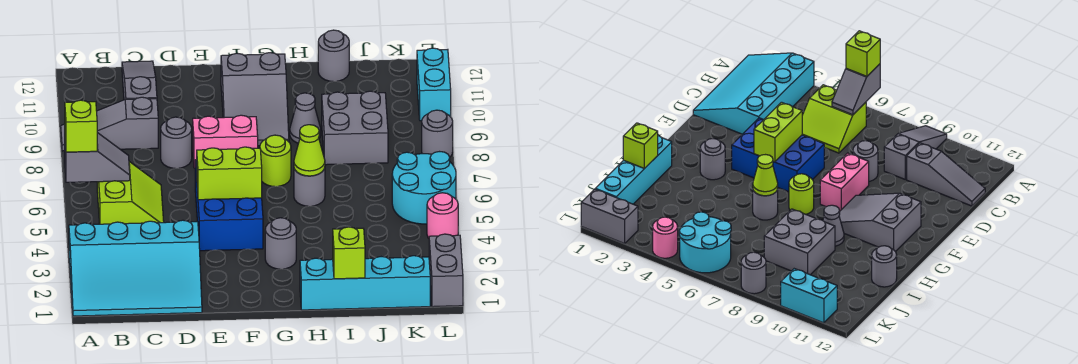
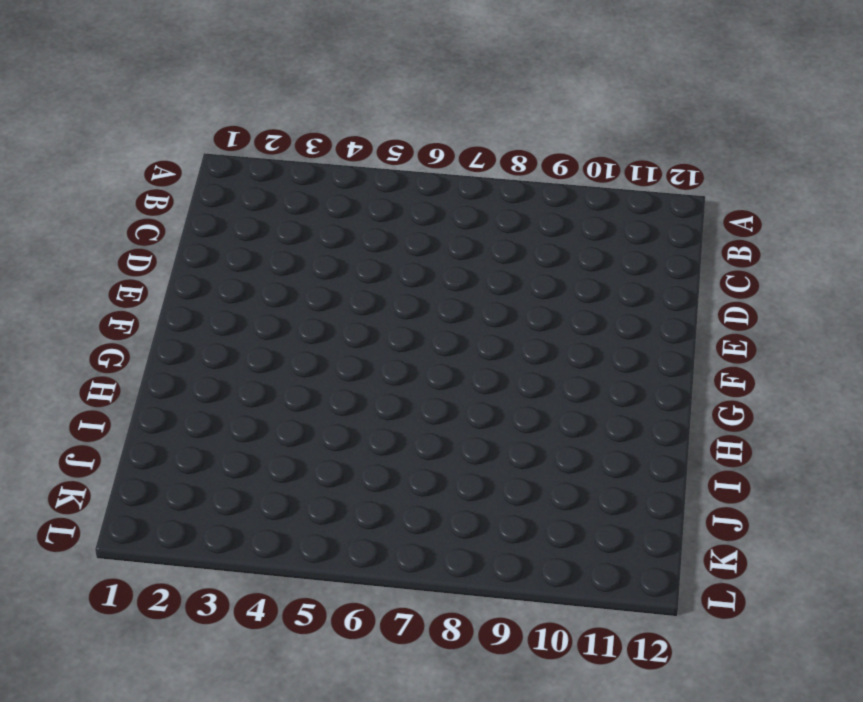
none -> cyan slope A1:D3 level 1 top 3
none -> grey slope A9:C9 level 1 top C
none -> lime slope B5:C6 level 1 top B

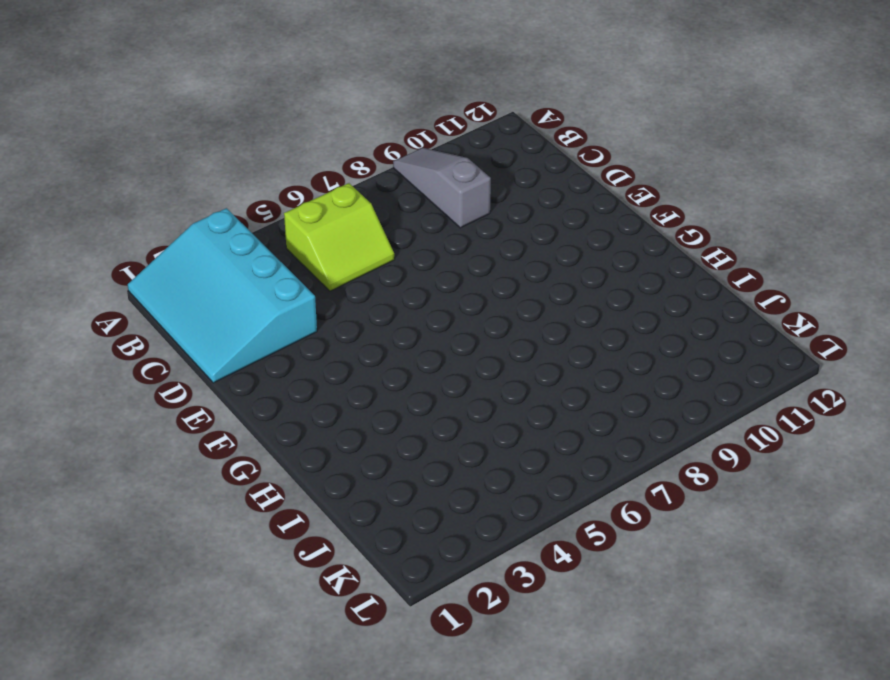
none -> grey slope C10:C12 level 1 top 10
none -> grey round brick D8 level 1
none -> blue brick E4:F6 level 1

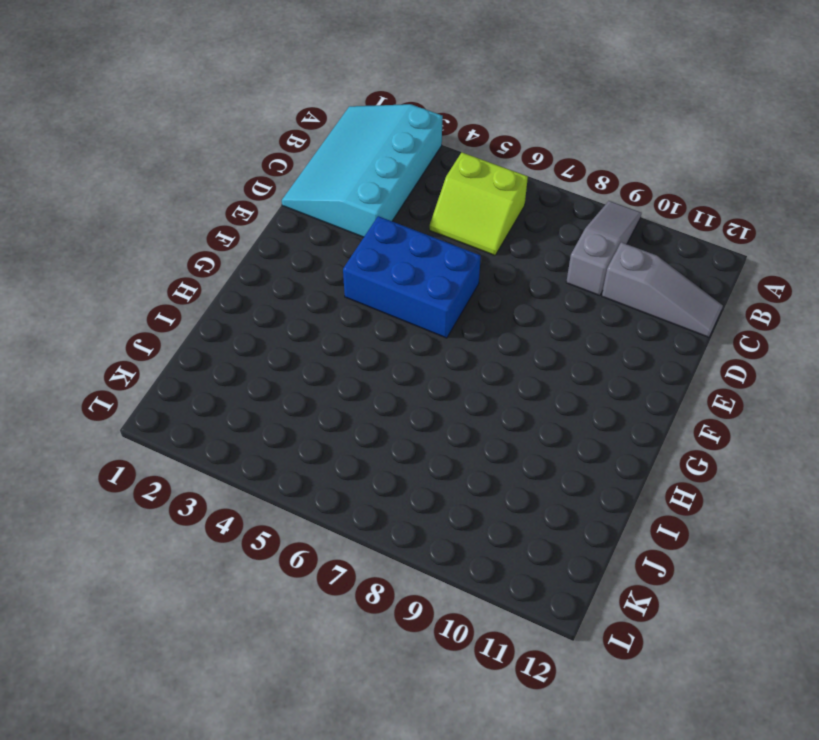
none -> grey round brick D8 level 1
none -> pink brick E8:F8 level 1
none -> grey slope F9:G11 level 1 top 11

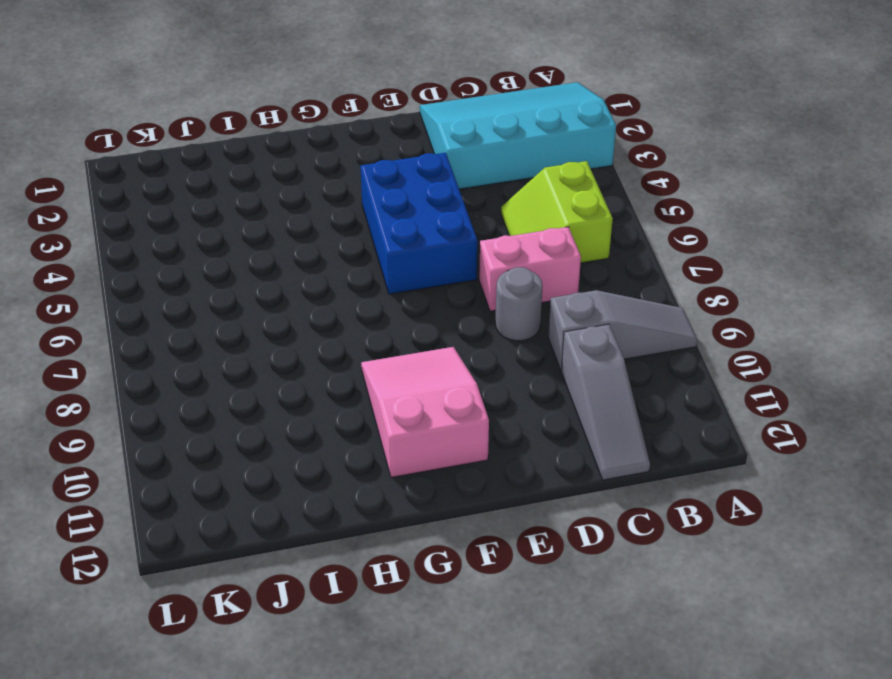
pink brick C7:D7 level 1 -> pink brick E8:F8 level 1
pink slope F9:G11 level 1 top 11 -> grey slope F9:G11 level 1 top 11
none -> grey round brick G3 level 1
none -> lime round brick G7 level 1
none -> cyan brick H1:K1 level 1

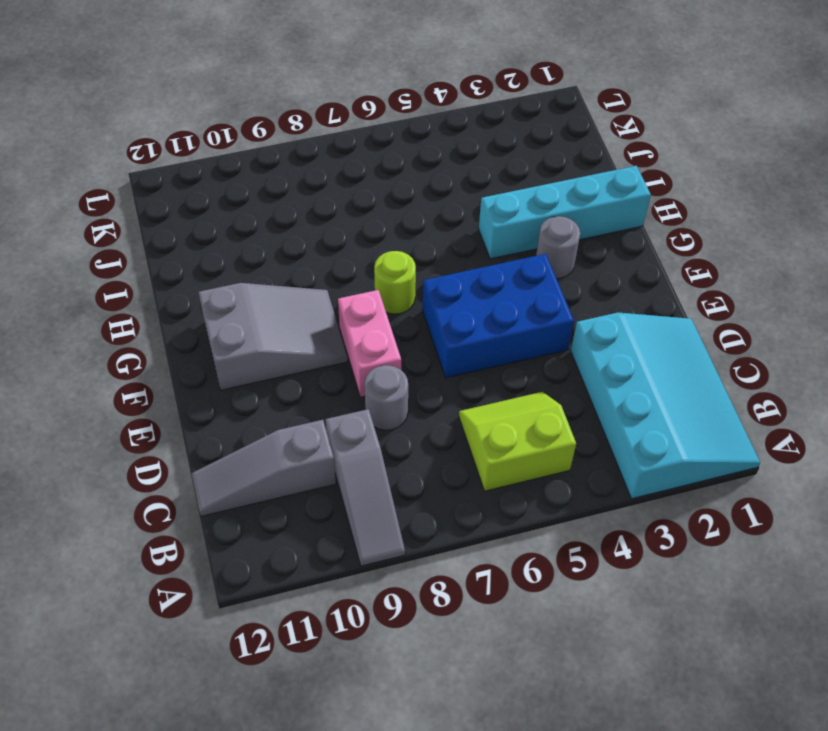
cyan brick H1:H4 level 1 -> cyan brick H1:K1 level 1
none -> grey round brick H6 level 1
none -> grey cone H9 level 1
none -> grey brick I8:J9 level 1

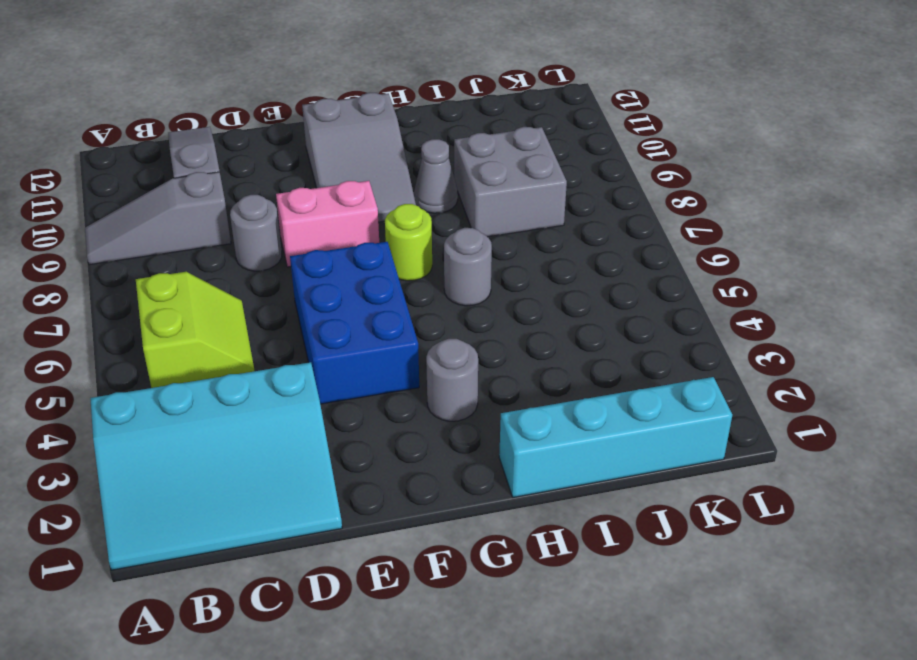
none -> grey round brick I12 level 1
none -> cyan round brick K5:L6 level 1
none -> grey brick L1:L2 level 1

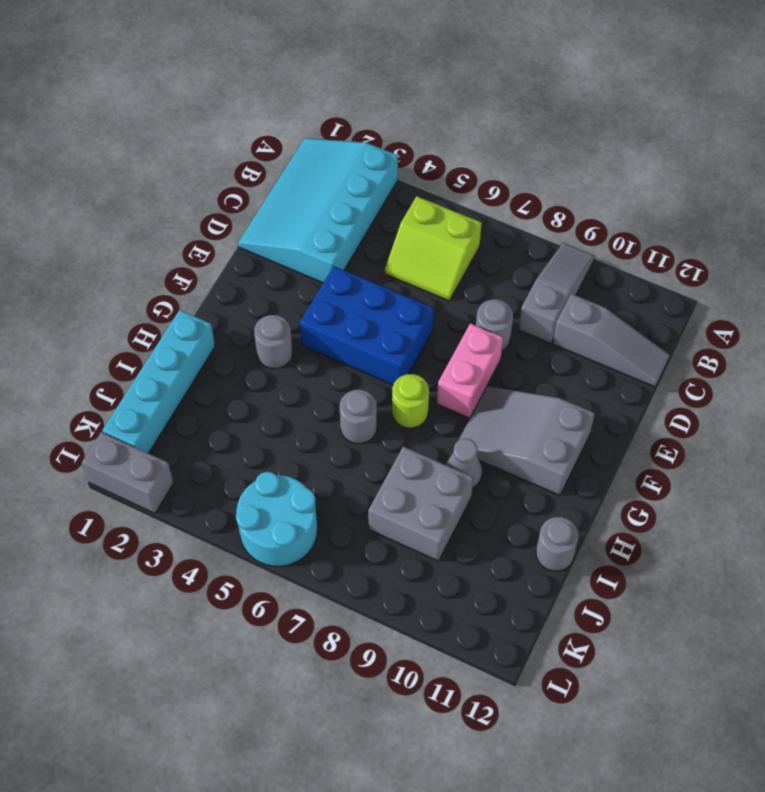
none -> pink round brick L4 level 1
none -> grey round brick L8 level 1
none -> cyan brick L10:L11 level 1

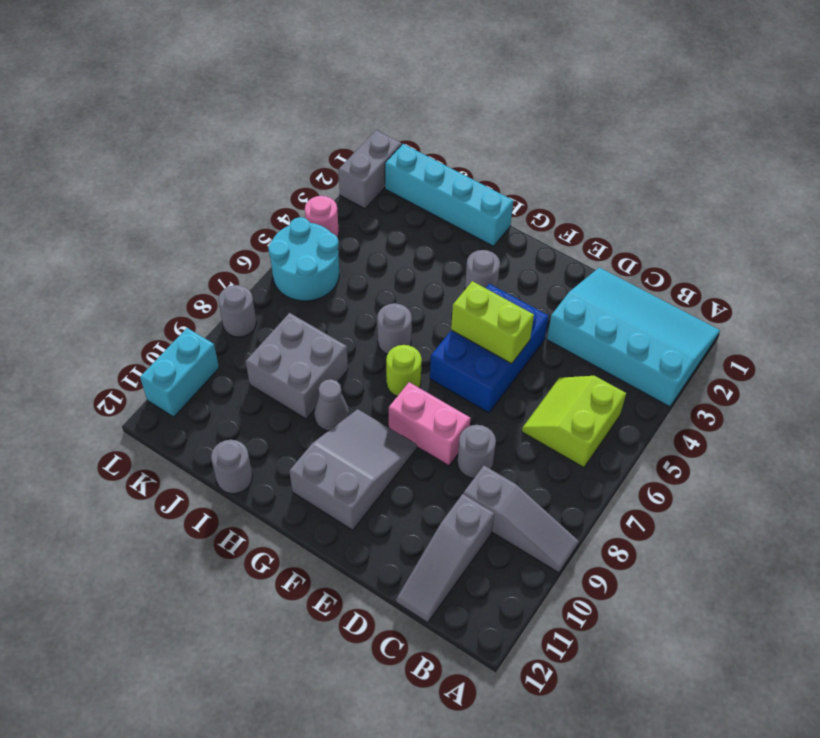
none -> grey slope A6:B6 level 2 top A
none -> lime cone H6 level 2
none -> lime brick I1 level 2

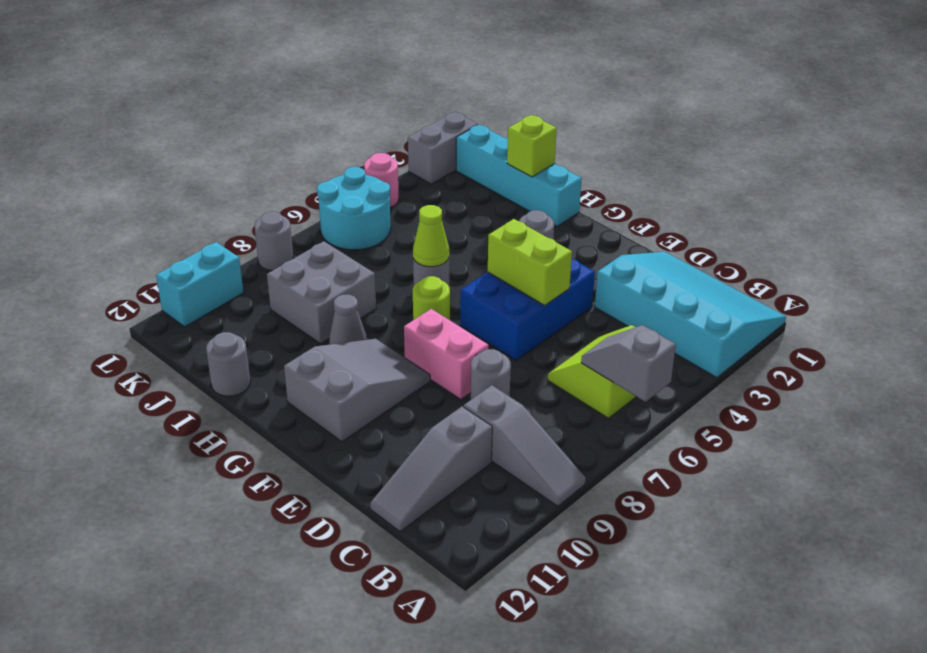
none -> lime brick A6 level 3

